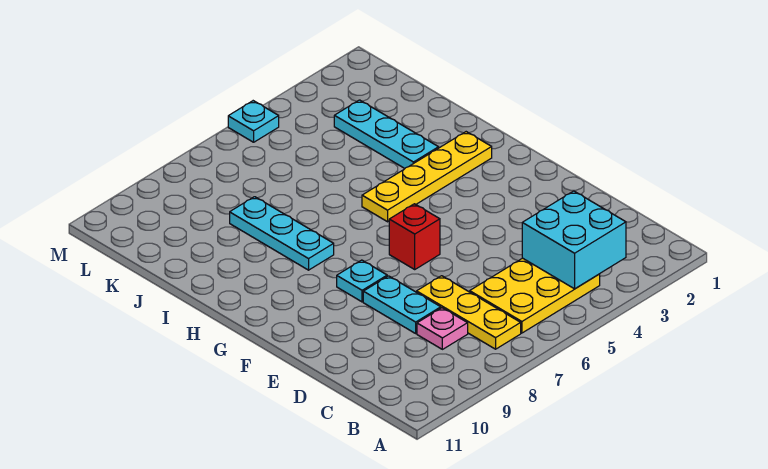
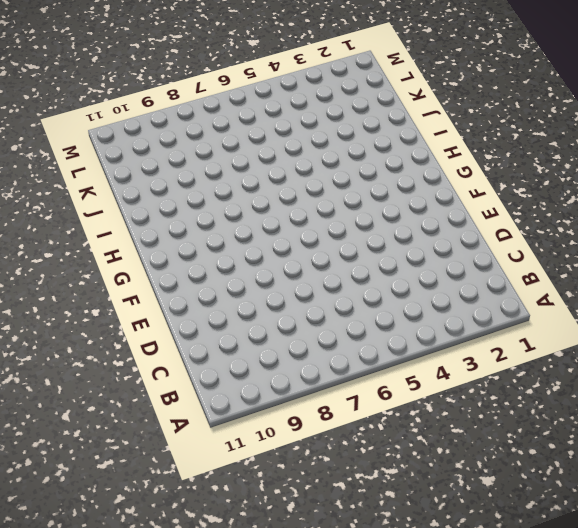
none -> yellow plate B4:C6 level 1
none -> yellow plate B7:D7 level 1

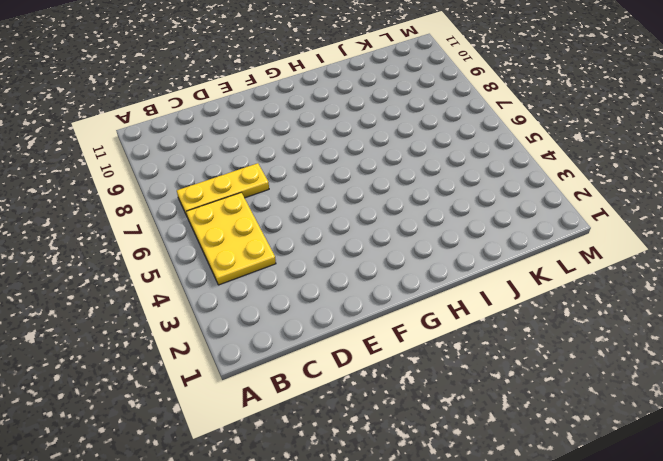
none -> pink plate C8 level 1
none -> cyan plate D8:E8 level 1

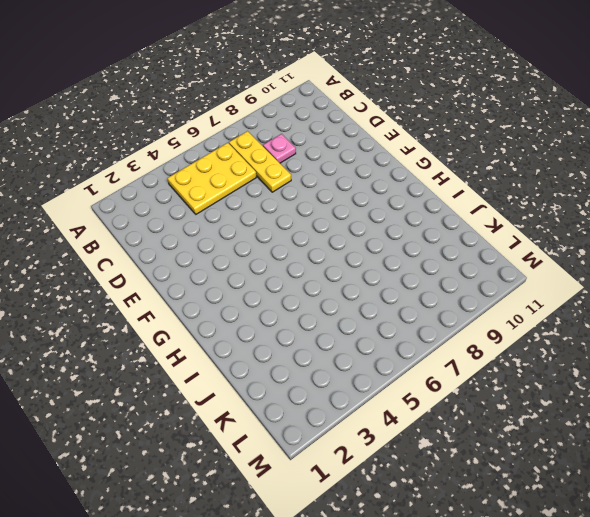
none -> cyan plate D8:E8 level 1
none -> red brick F6 level 1

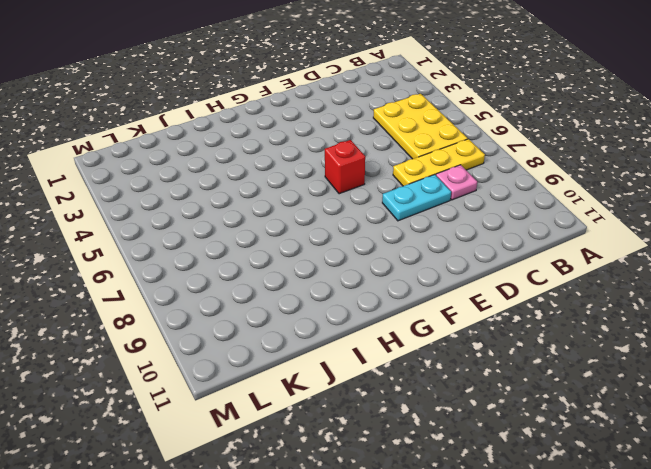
none -> cyan plate F8 level 1
none -> yellow plate H2:H5 level 1

